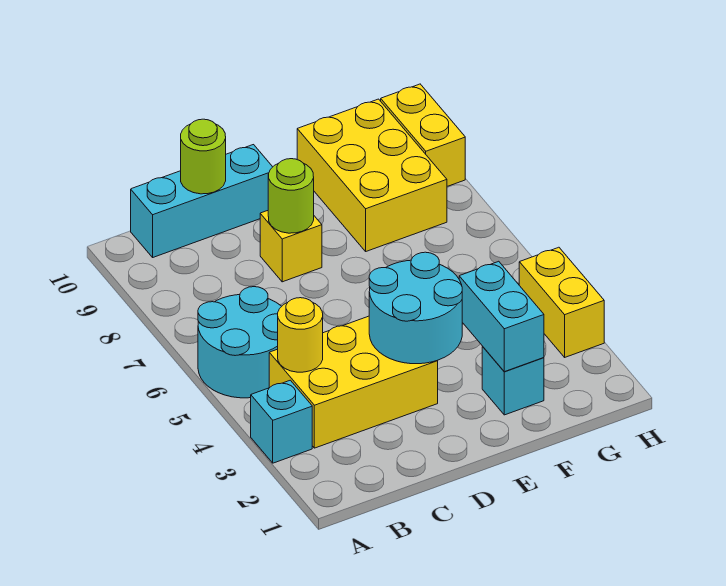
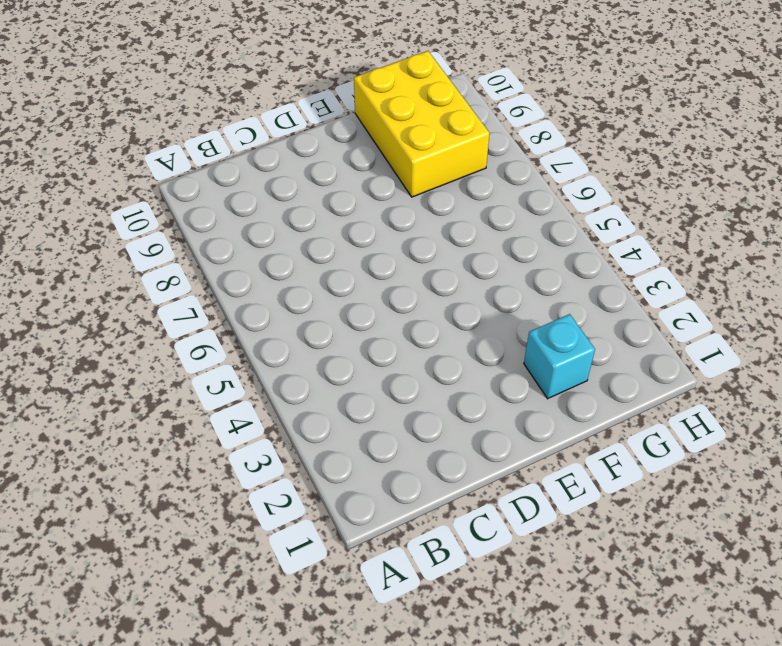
none -> cyan brick A3 level 1
none -> cyan round brick A5:B6 level 1
none -> yellow brick B3:D4 level 1

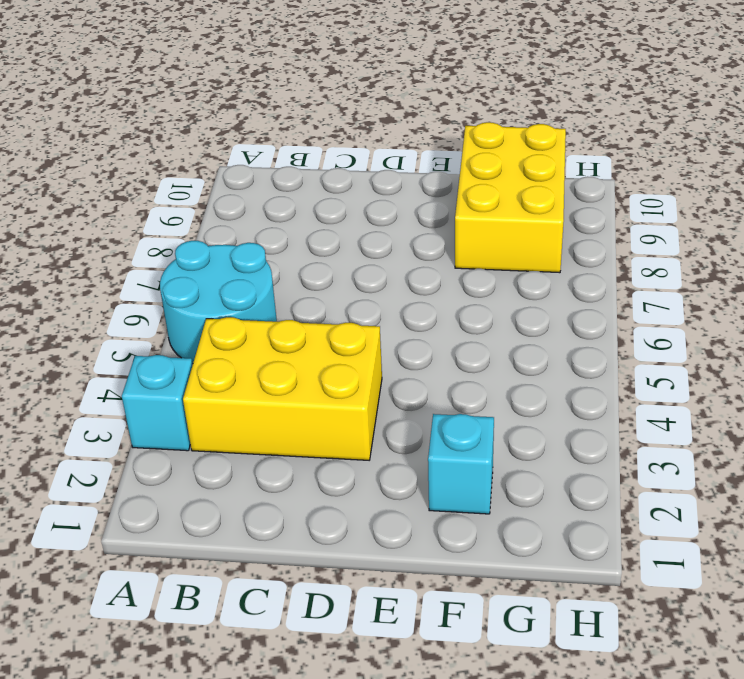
none -> cyan brick B10:D10 level 1
none -> yellow brick D8 level 1
none -> yellow brick H3:H4 level 1

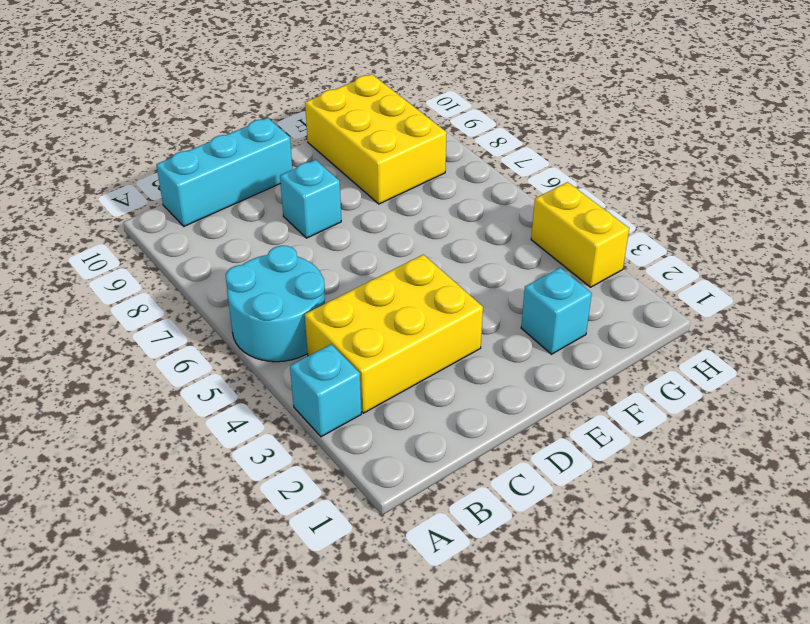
cyan brick D8 level 1 -> yellow brick D8 level 1
none -> yellow brick H9:H10 level 1
none -> yellow round brick B4 level 2
none -> lime round brick C10 level 2

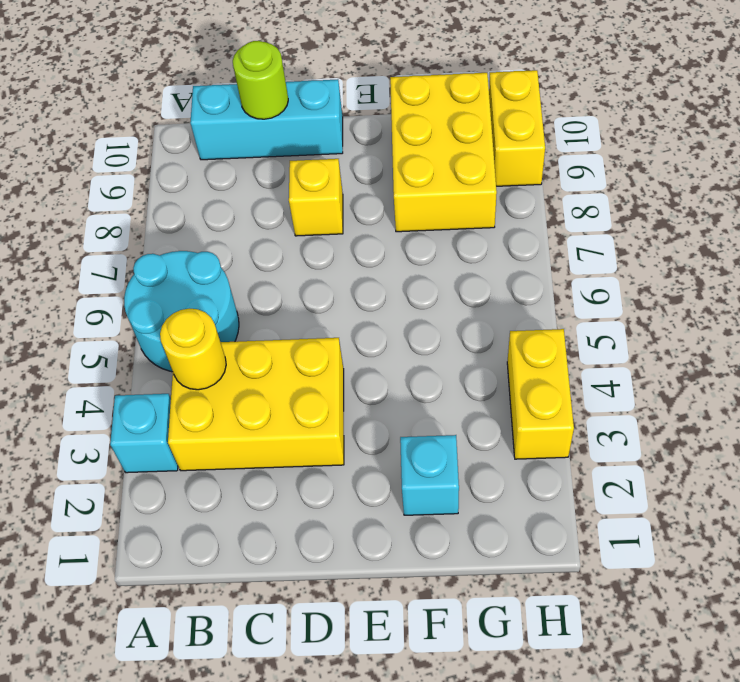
none -> cyan round brick D3:E4 level 2
none -> lime round brick D8 level 2
none -> cyan brick F2:F3 level 2

